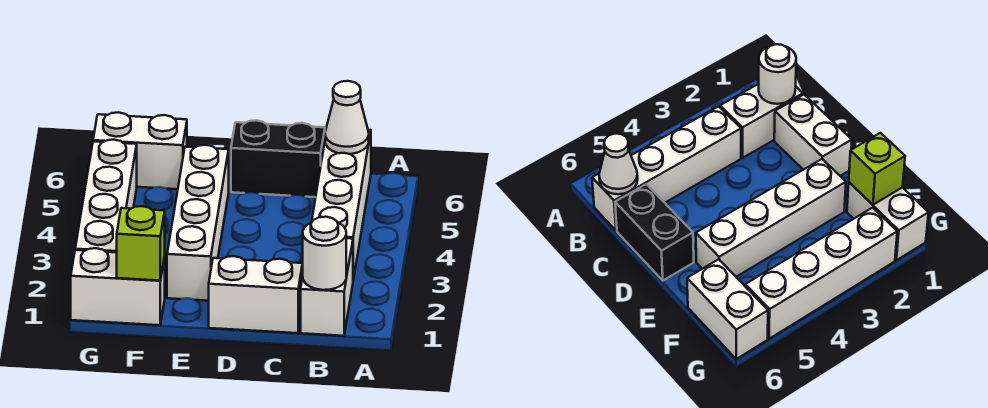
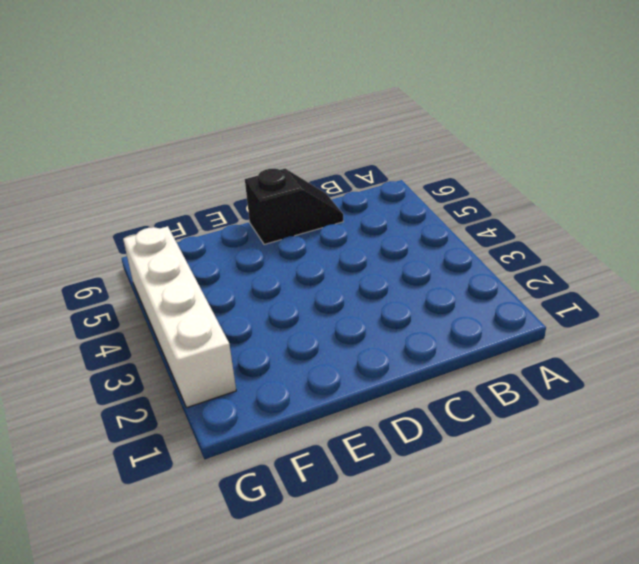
black slope C6:D6 level 1 top D -> black brick C6:D6 level 1
none -> white brick B1:B2 level 1
none -> white brick B3:B6 level 1

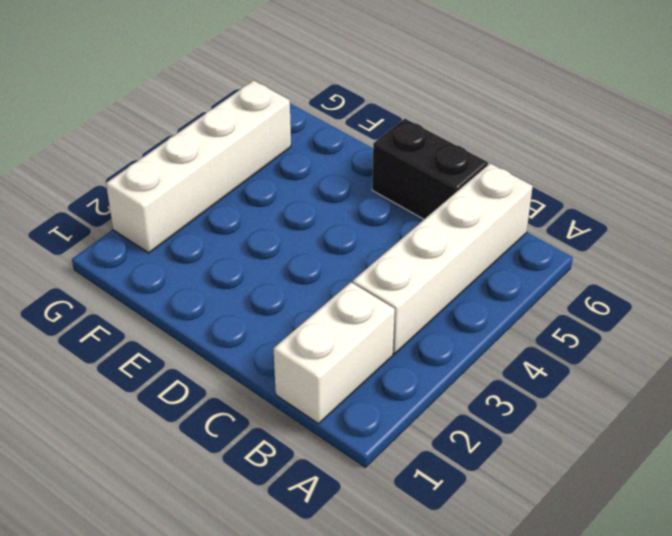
none -> white brick C1:D1 level 1
none -> white brick E2:E5 level 1

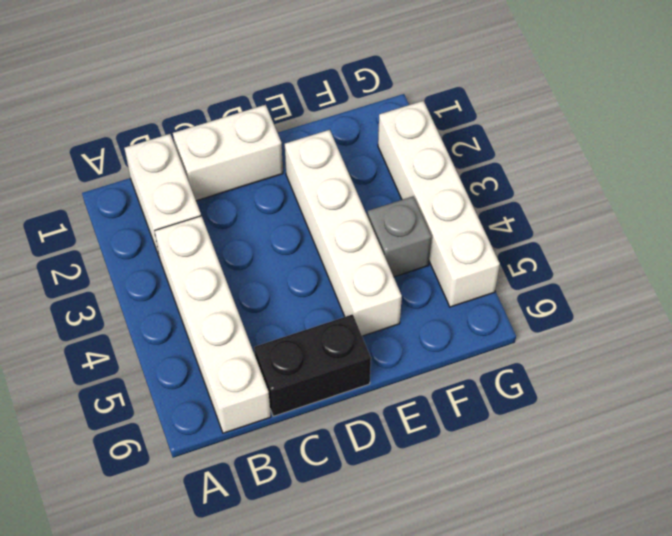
grey brick F4 level 1 -> none
none -> white brick F1:G1 level 1
none -> white brick F6:G6 level 1

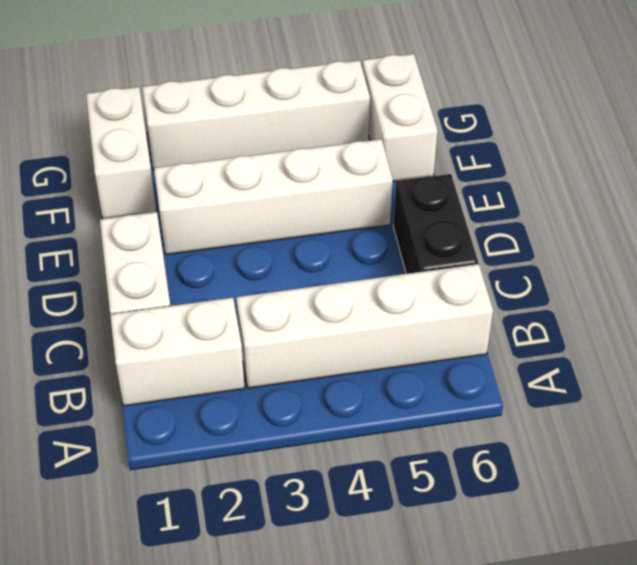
none -> white round brick B1 level 2
none -> white cone B6 level 2

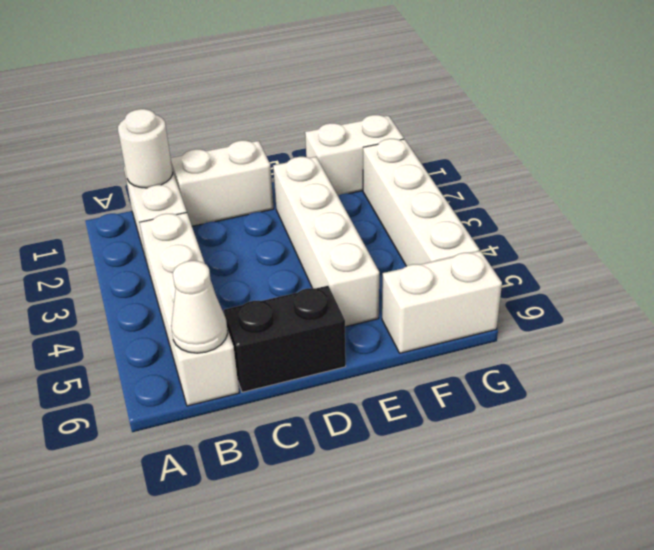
none -> lime brick F1 level 2

